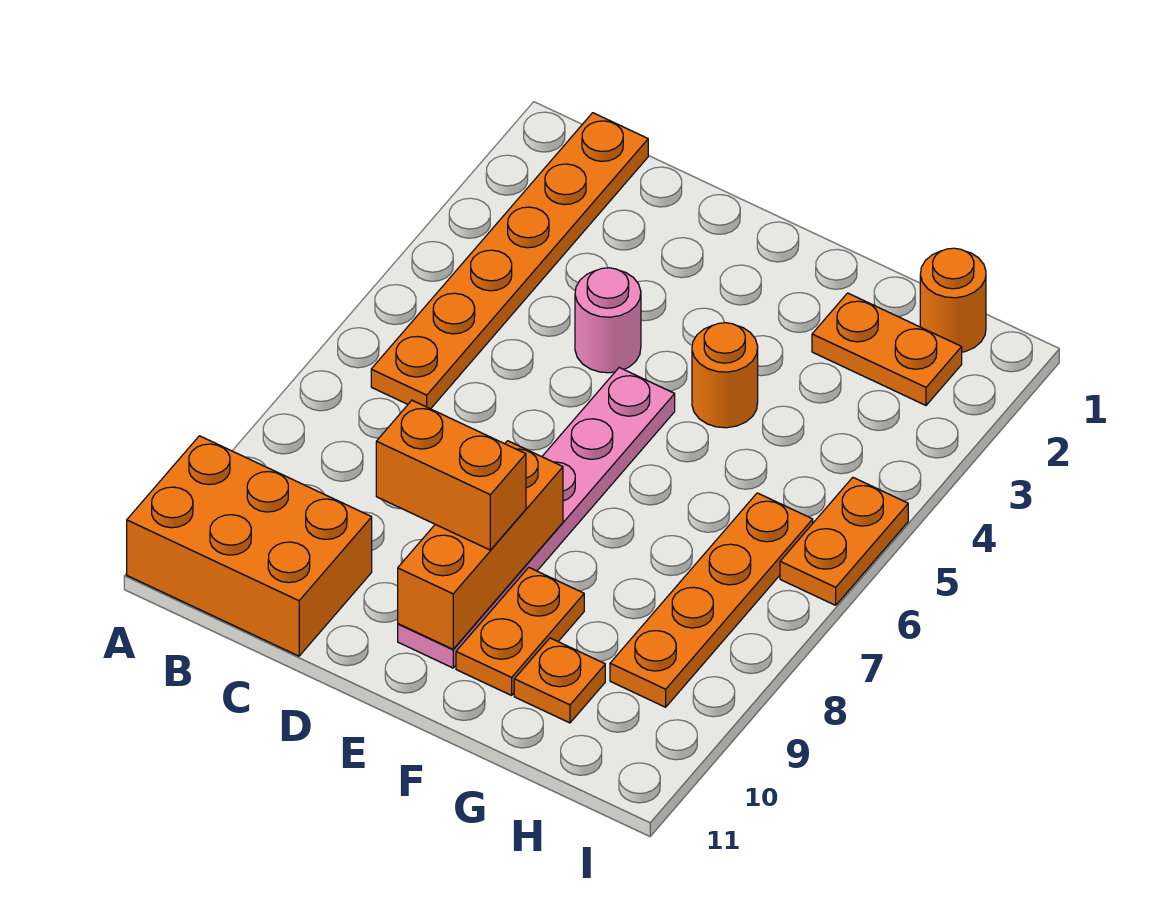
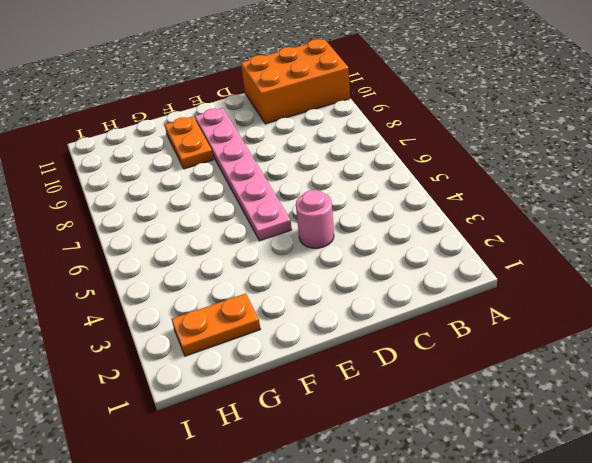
none -> orange plate B1:B6 level 1
none -> orange round brick F4 level 1
none -> orange plate G10 level 1

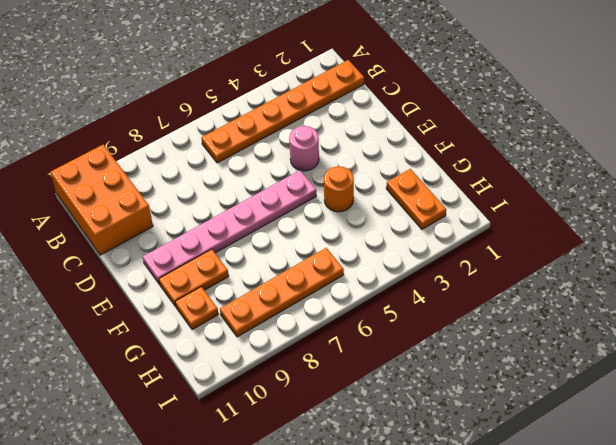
none -> orange round brick H1 level 1
none -> orange plate I5:I6 level 1
none -> orange brick E8:E10 level 2

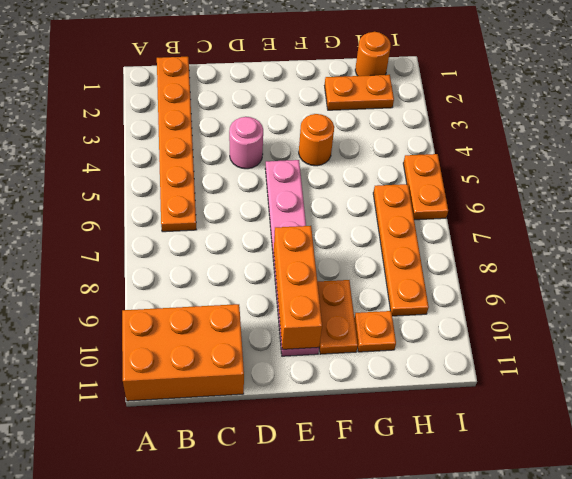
none -> orange brick D9:E9 level 3

